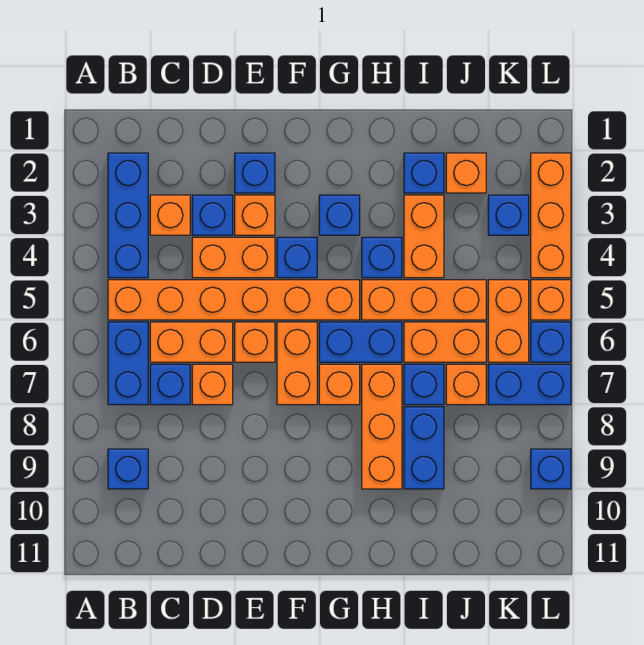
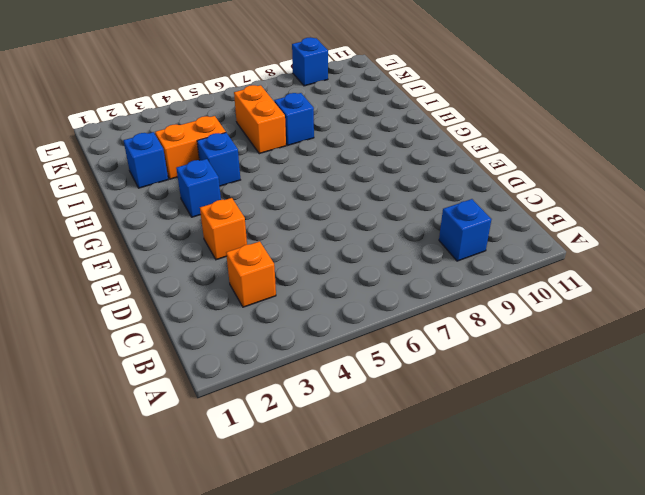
none -> blue brick B2:B4 level 1
none -> orange brick B5:G5 level 1
none -> blue brick B6:B7 level 1
none -> orange brick C6:D6 level 1

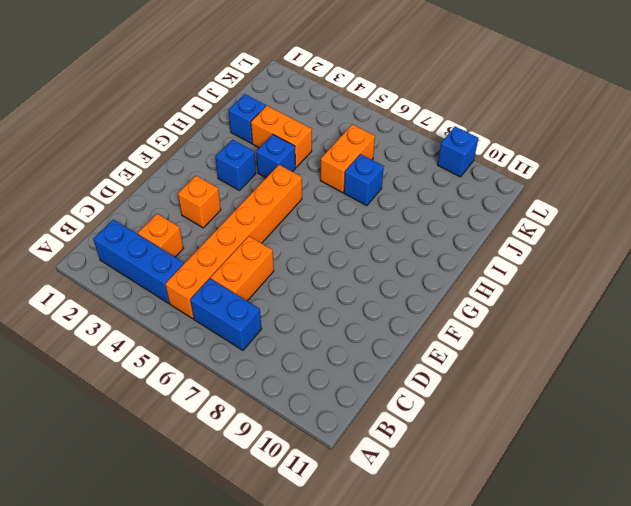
none -> blue brick B9 level 1
none -> blue brick C7 level 1
none -> blue brick D3 level 1
none -> orange brick D4:E4 level 1

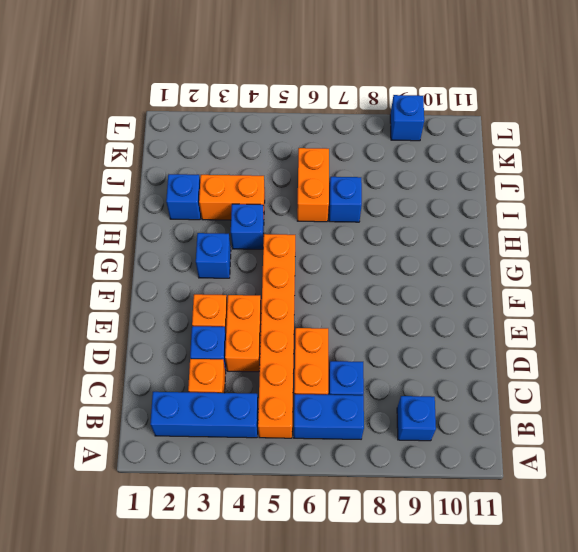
none -> orange brick D7 level 1
none -> blue brick E2 level 1
none -> orange brick E6 level 1
none -> blue brick F4 level 1

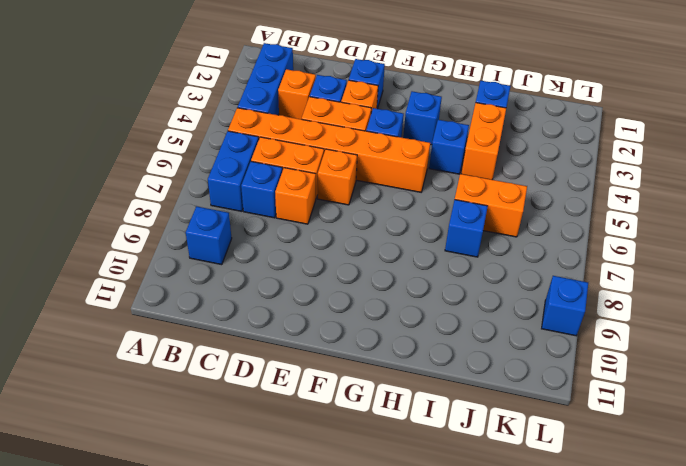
none -> orange brick F6:F7 level 1
none -> blue brick G6:H6 level 1
none -> orange brick G7 level 1
none -> orange brick H5:J5 level 1

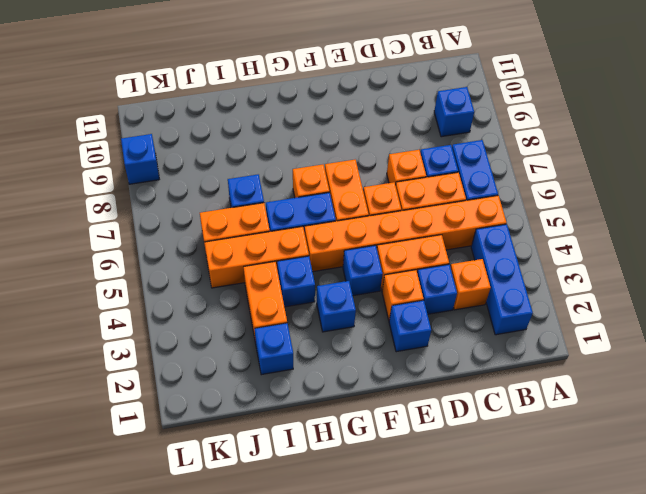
none -> orange brick H7:H9 level 1
none -> blue brick I8:I9 level 1
none -> orange brick J2 level 1
none -> orange brick J7 level 1

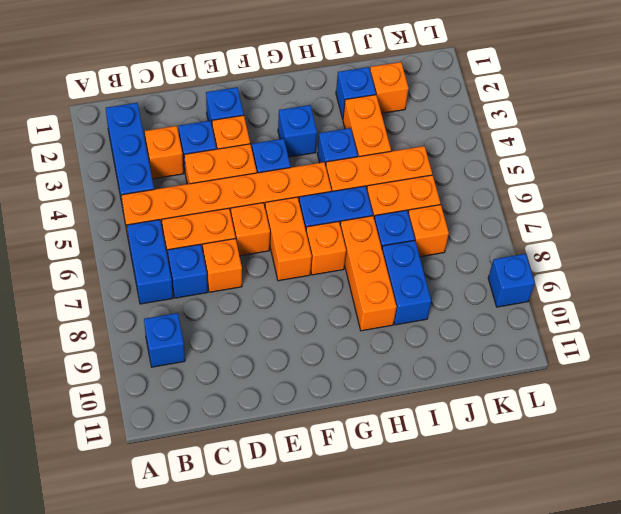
none -> blue brick K3 level 1
none -> orange brick K5:K6 level 1
none -> blue brick K7:L7 level 1
none -> orange brick L2:L4 level 1

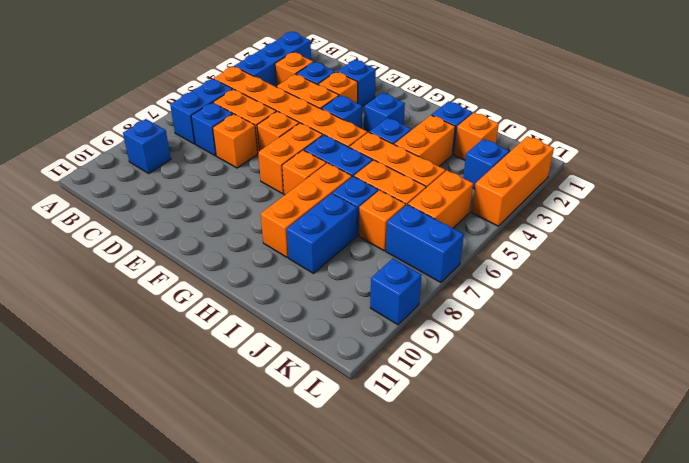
none -> orange brick L5 level 1
none -> blue brick L6 level 1

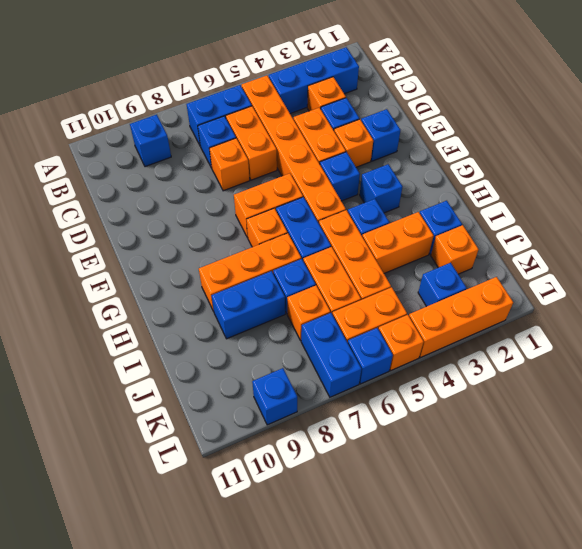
none -> orange brick E6 level 1

